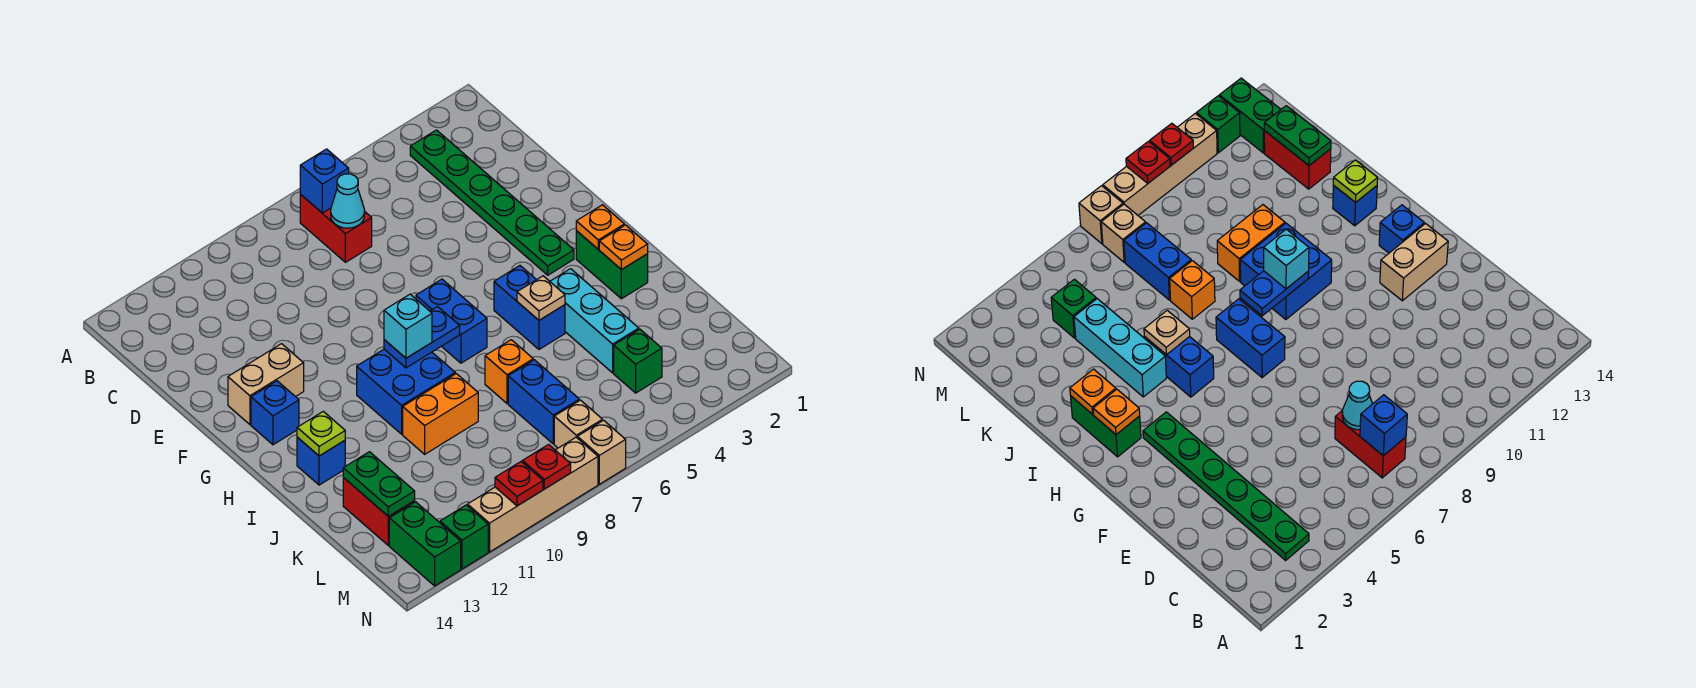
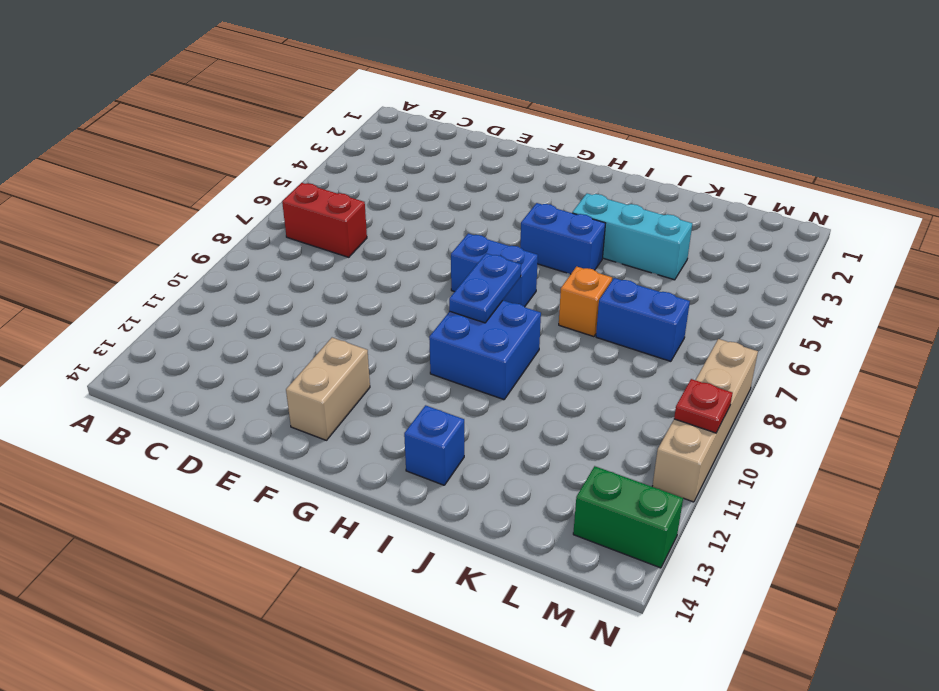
none -> green plate B3:G3 level 1
none -> blue brick G13 level 1
none -> green brick H2:I2 level 1
none -> orange brick J9:J10 level 1

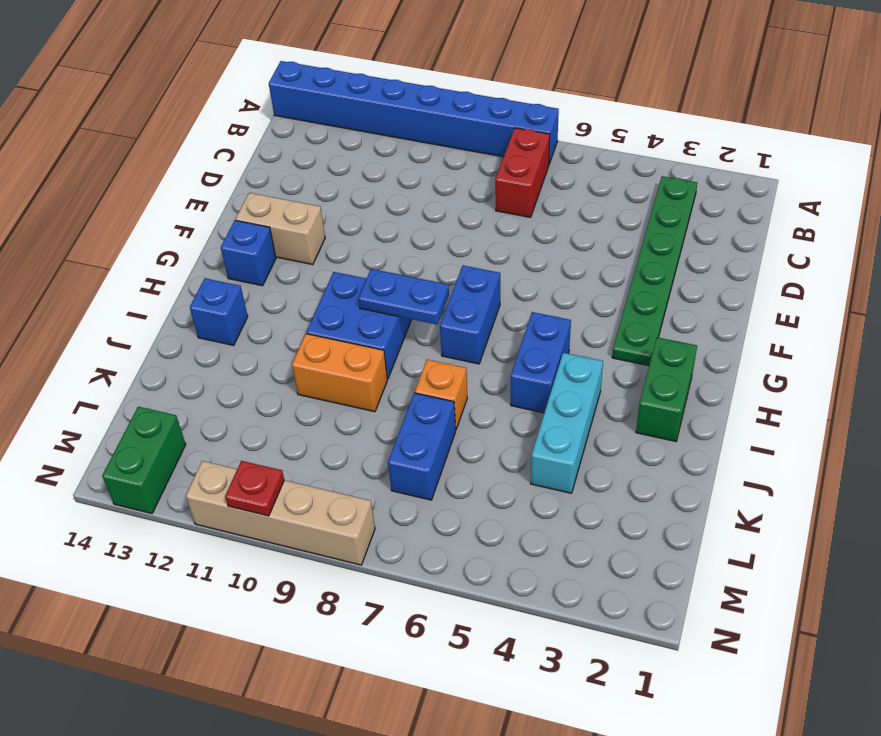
blue brick A7:A14 level 1 -> none
none -> red brick K13:L13 level 1
none -> green brick L4 level 1
none -> tan brick M7 level 1
none -> tan brick N7 level 1

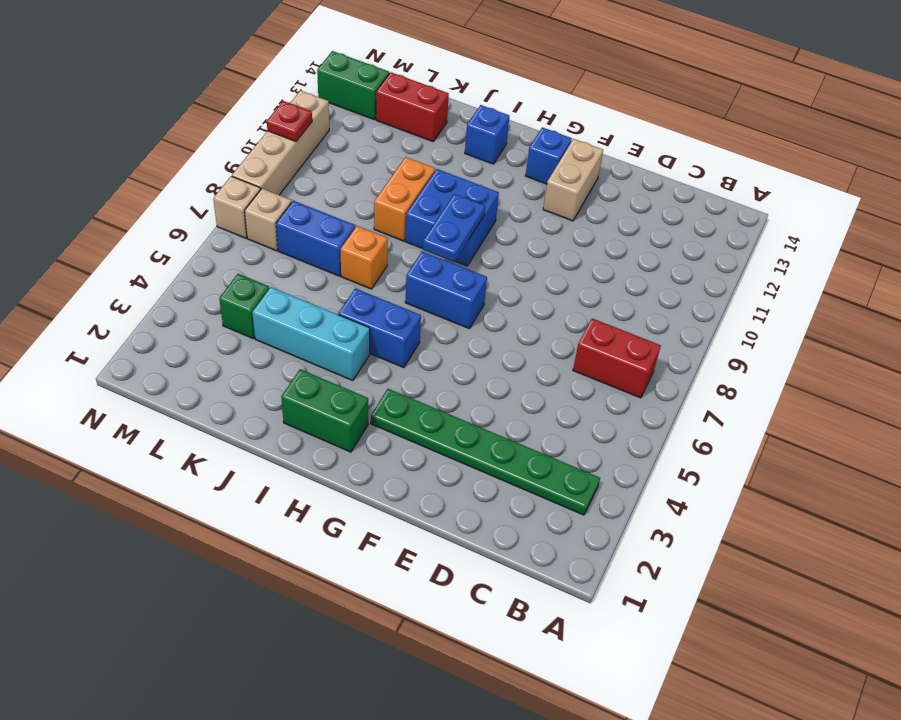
none -> green brick N12 level 1
none -> blue brick B7 level 2
none -> cyan cone C7 level 2
none -> orange plate H2 level 2

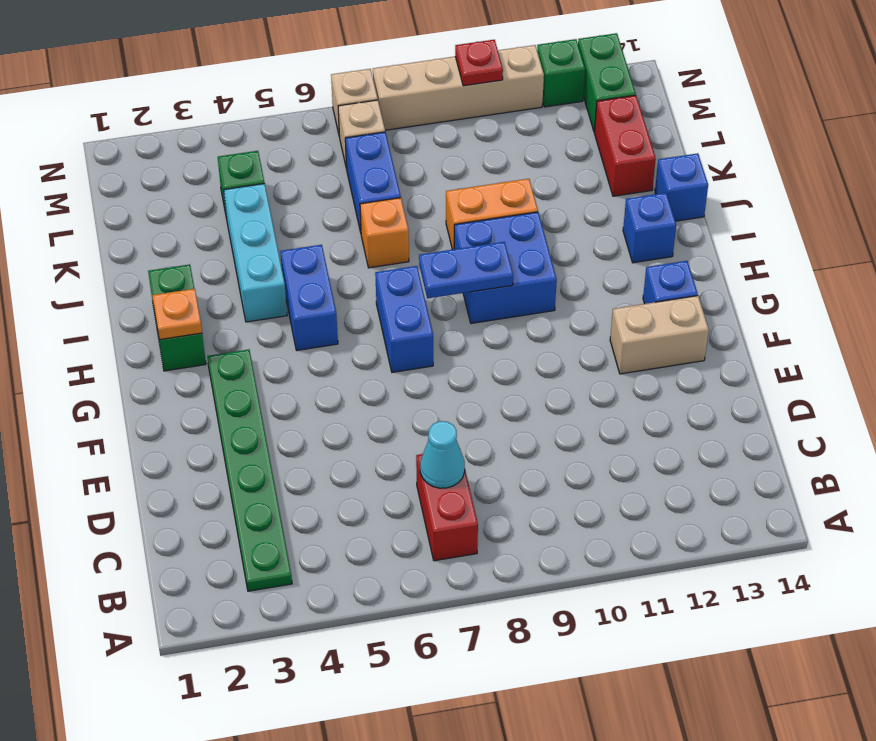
blue brick J14 level 1 -> blue brick B7 level 2
none -> orange plate I2 level 2
none -> tan plate I5 level 2
none -> lime plate I13 level 2
none -> green plate K13:L13 level 2

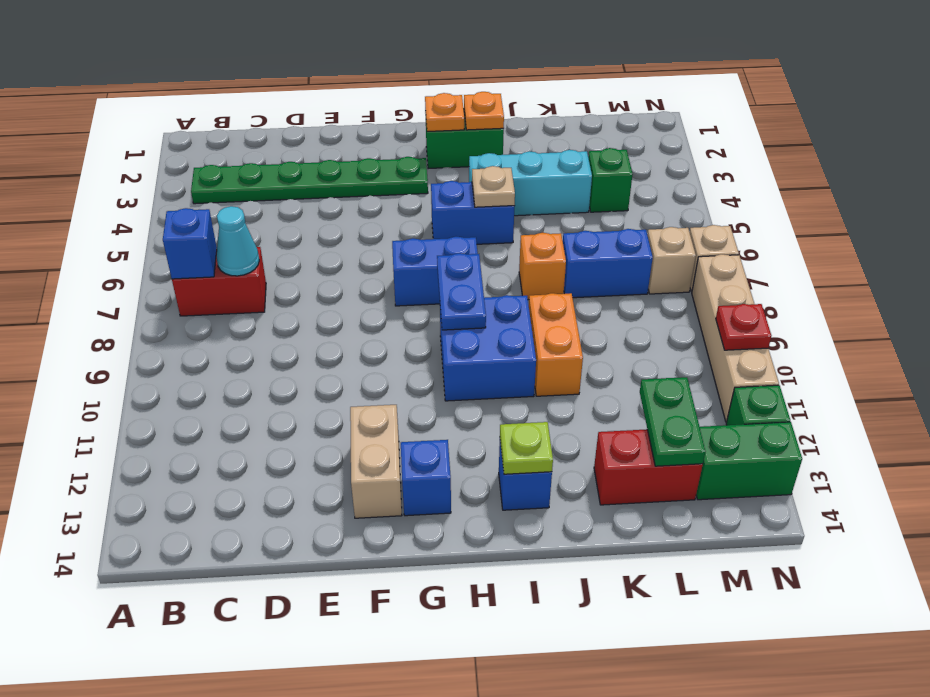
green plate L12:L13 level 2 -> green plate K13:L13 level 2
none -> red plate N9 level 2
none -> cyan brick H9 level 3

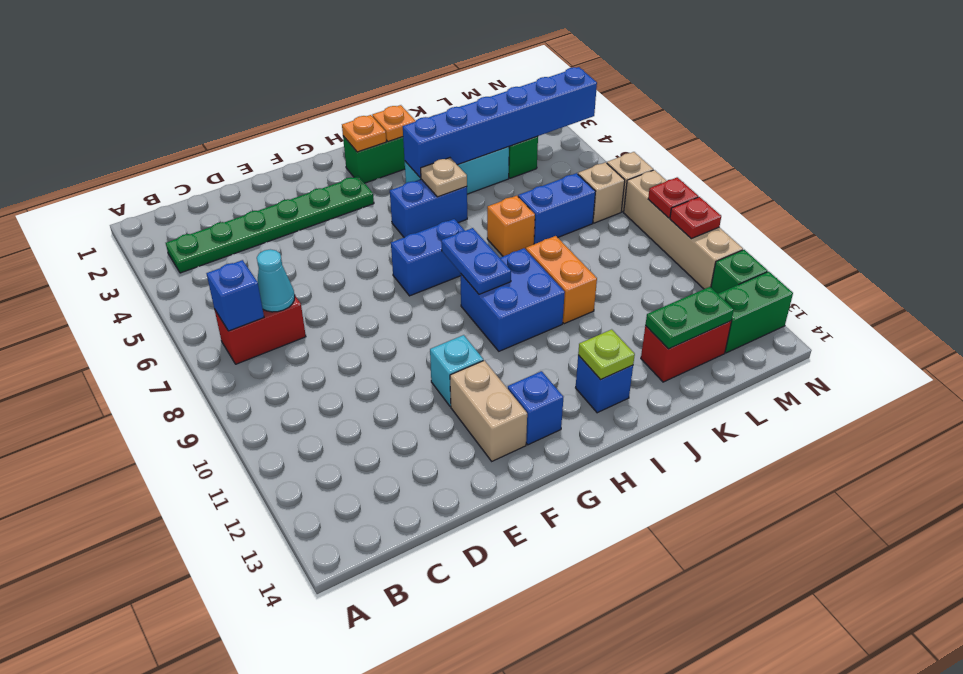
cyan brick F11 level 1 -> cyan brick H9 level 3
blue brick I4:N4 level 2 -> none

